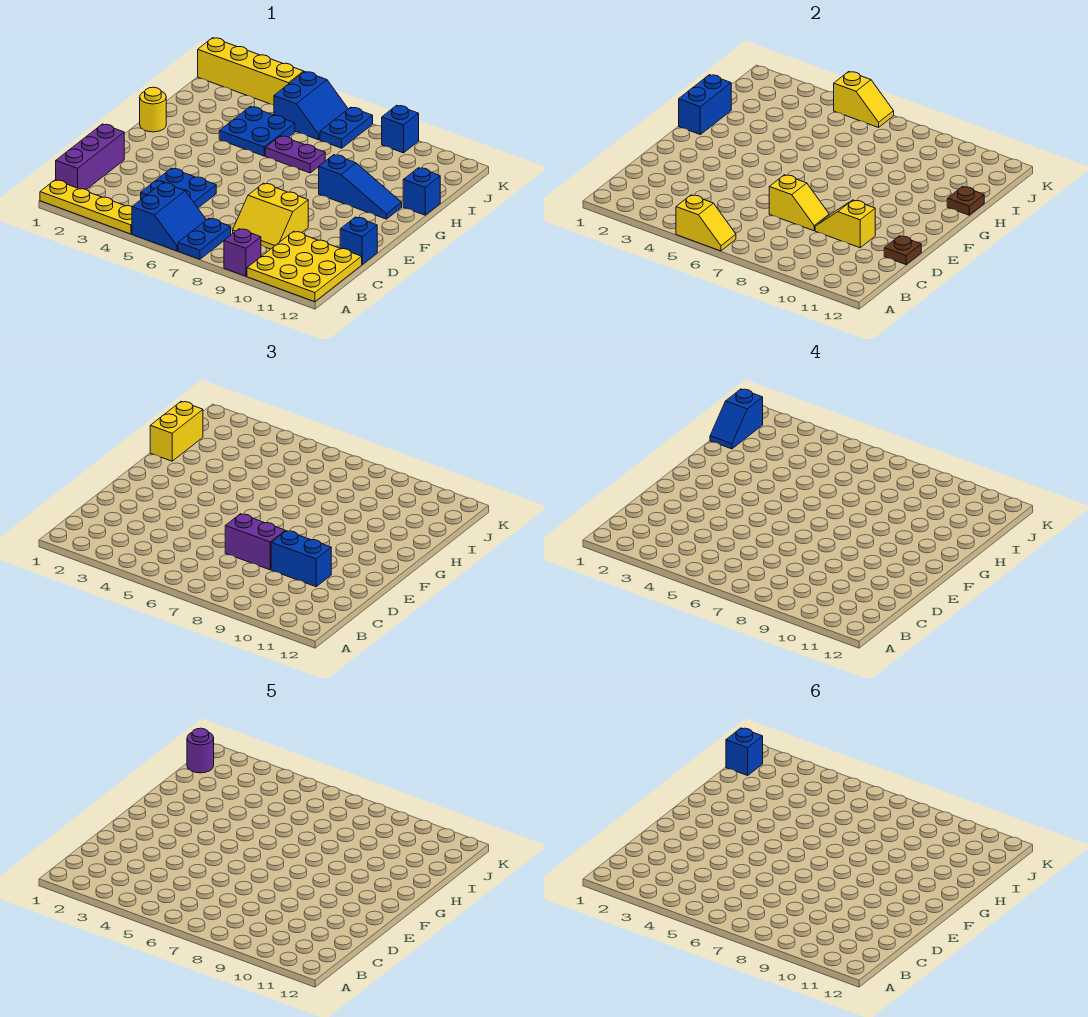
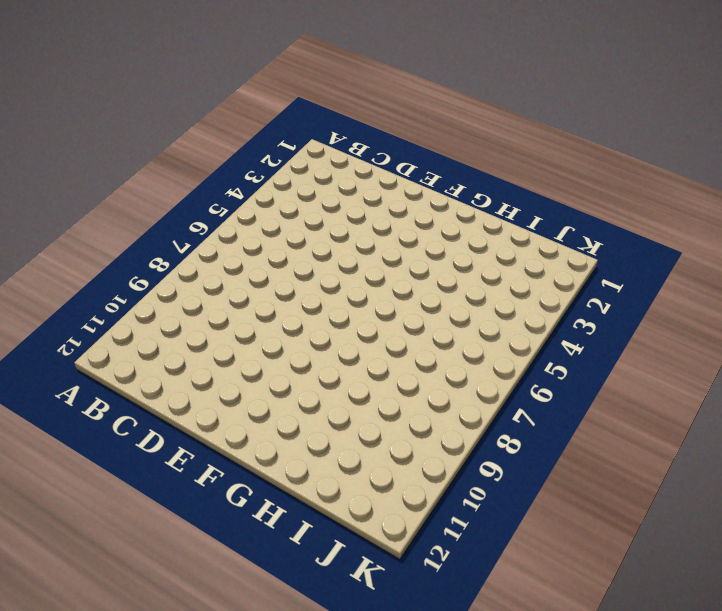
none -> yellow plate A1:A4 level 1
none -> blue slope A5:B6 level 1 top 5
none -> blue plate A7:B7 level 1
none -> purple brick A9 level 1

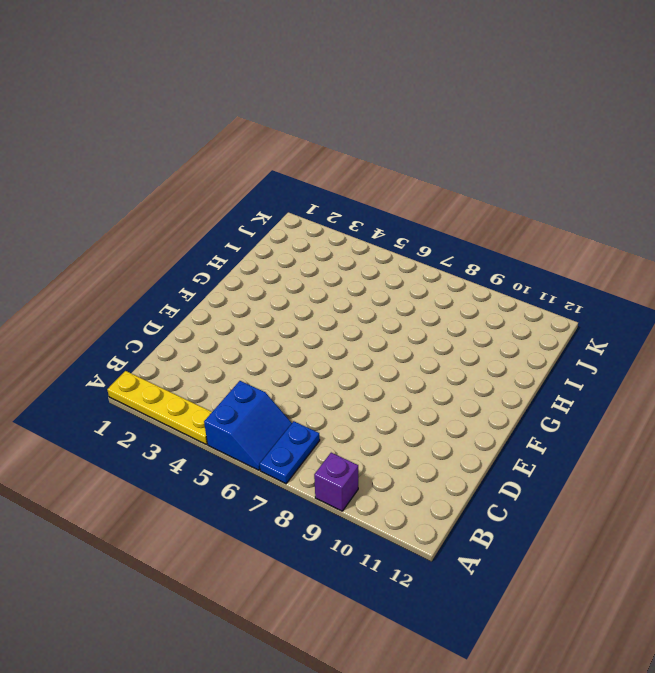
none -> yellow plate A10:C12 level 1
none -> purple brick B1:D1 level 1
none -> blue plate C4:D5 level 1
none -> yellow slope C8:D9 level 1 top D

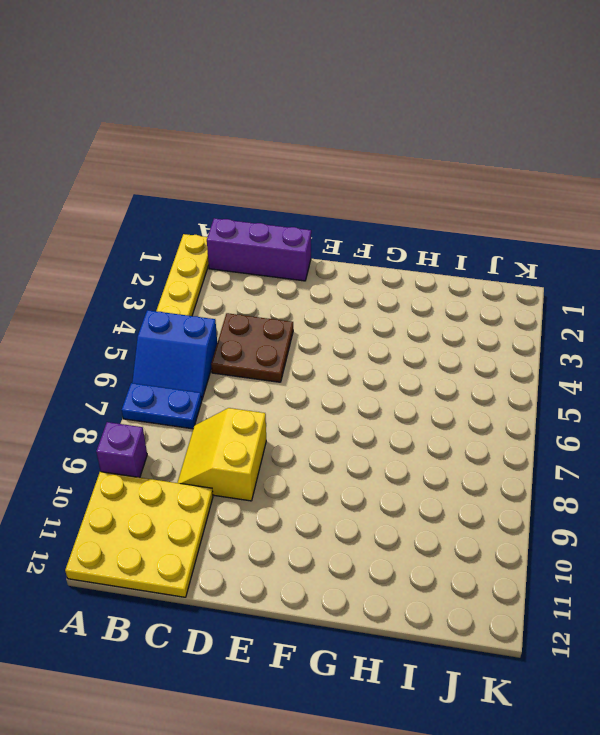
brown plate C4:D5 level 1 -> blue plate C4:D5 level 1
none -> blue brick D12 level 1
none -> yellow round brick G1 level 1
none -> blue slope G9:G11 level 1 top 9
none -> blue plate H4:I5 level 1

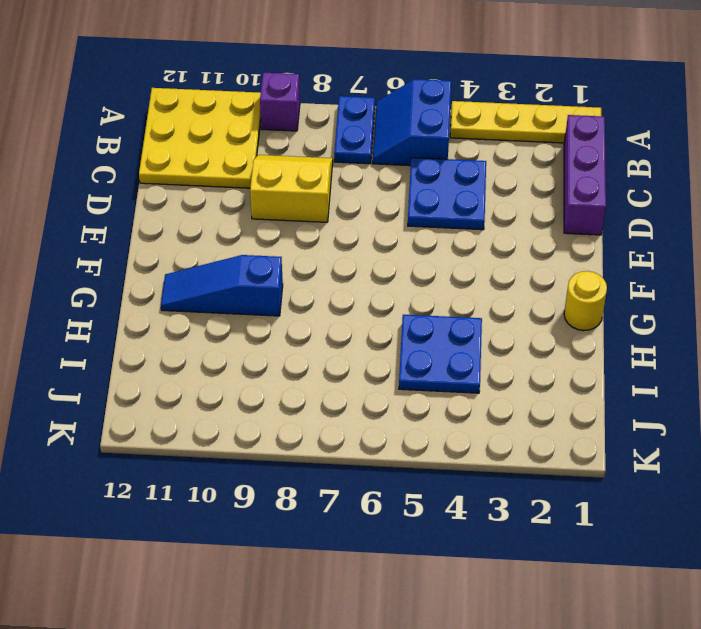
none -> blue brick D12 level 1
none -> purple plate H6:H7 level 1
none -> blue brick H12 level 1
none -> blue slope J5:K6 level 1 top 5

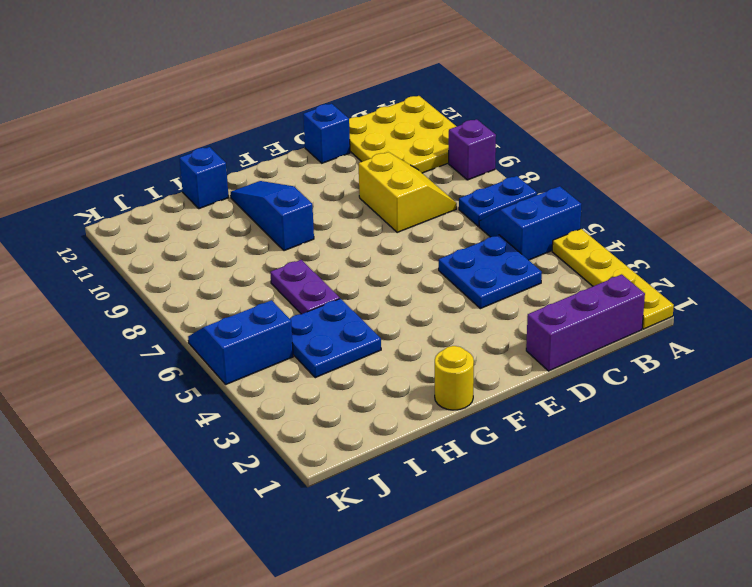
none -> blue plate J7:K7 level 1
none -> yellow brick K1:K4 level 1
none -> blue brick K9 level 1
none -> yellow slope A5:A6 level 2 top 5

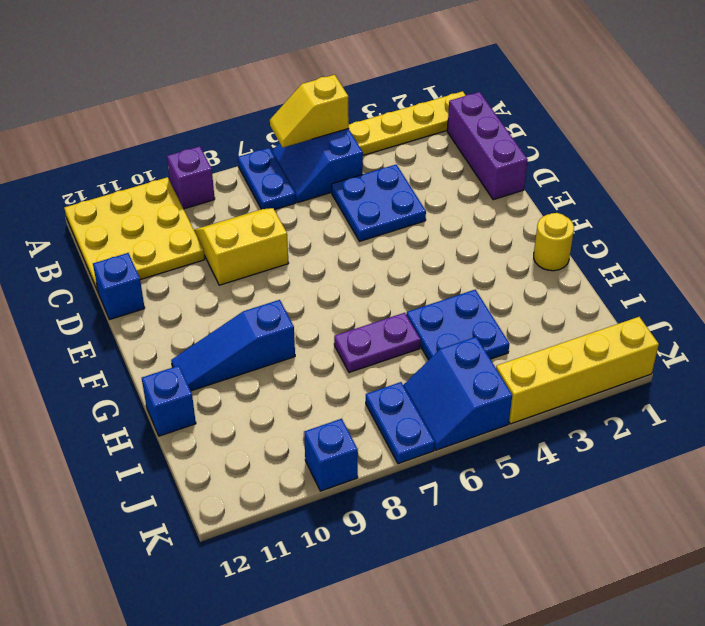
none -> yellow slope D7:D8 level 2 top 7
none -> yellow slope D9:D10 level 2 top 10
none -> brown plate D12 level 2
none -> blue brick G1:H1 level 2

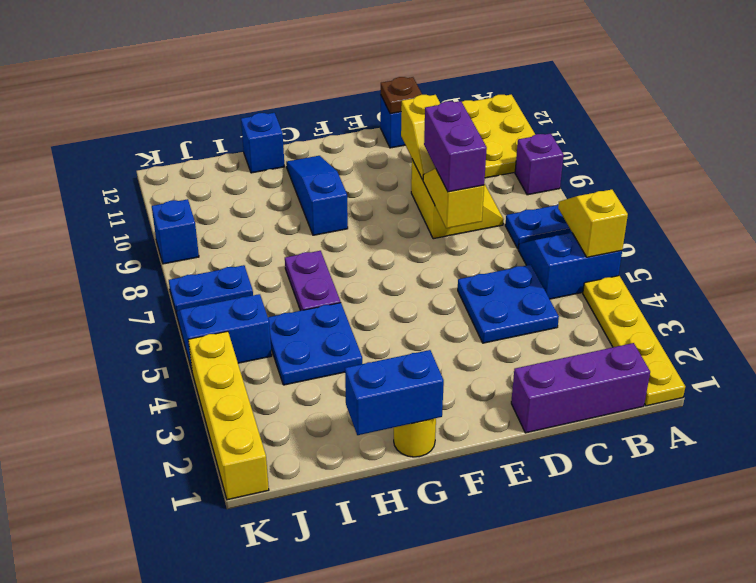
none -> brown plate H12 level 2
none -> yellow slope K5:K6 level 2 top 5
none -> blue brick D9:D10 level 3
none -> yellow brick H1:I1 level 3

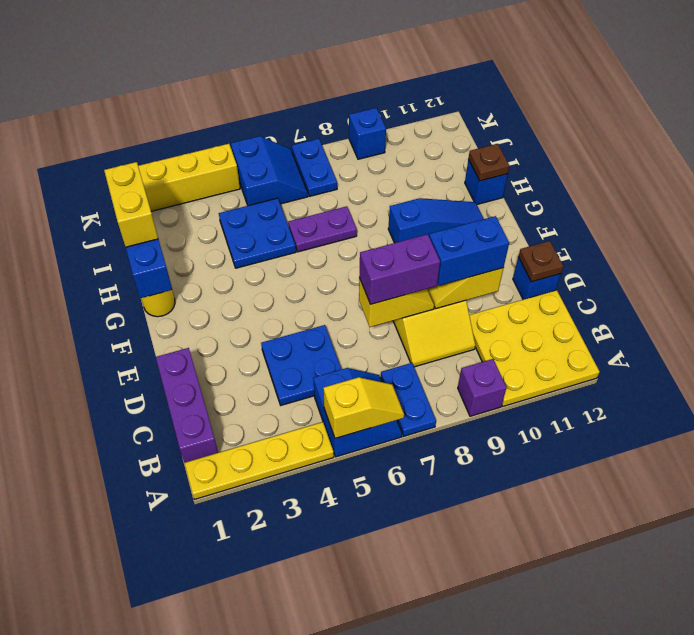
none -> yellow slope K5:K6 level 2 top 5
none -> blue slope I1:J1 level 4 top J
none -> purple round brick J1 level 5
none -> blue brick J1 level 6

